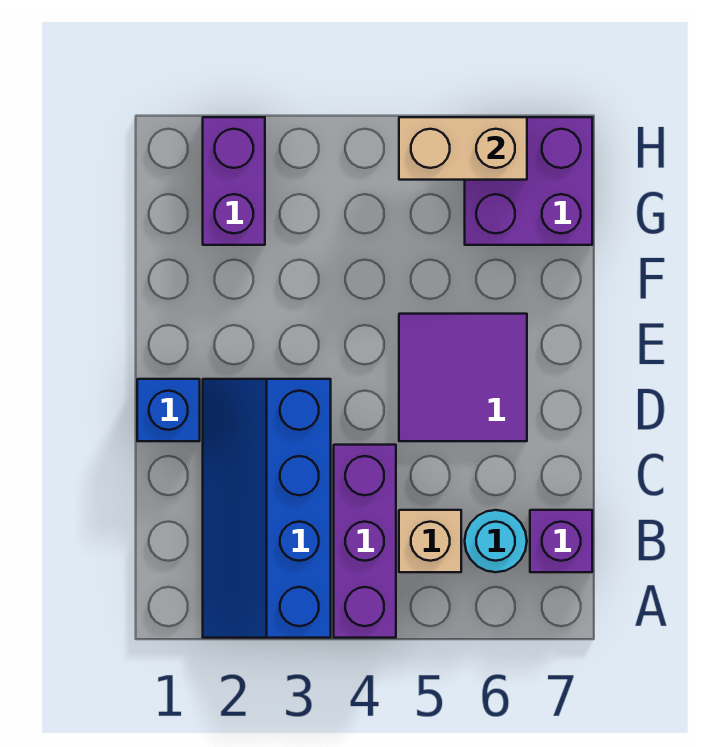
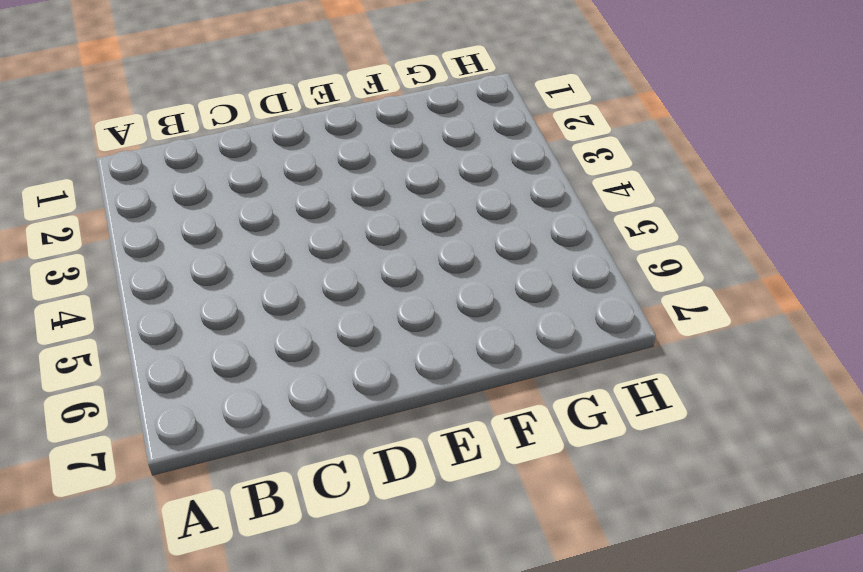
none -> blue slope A2:D3 level 1 top 3
none -> purple brick A4:C4 level 1

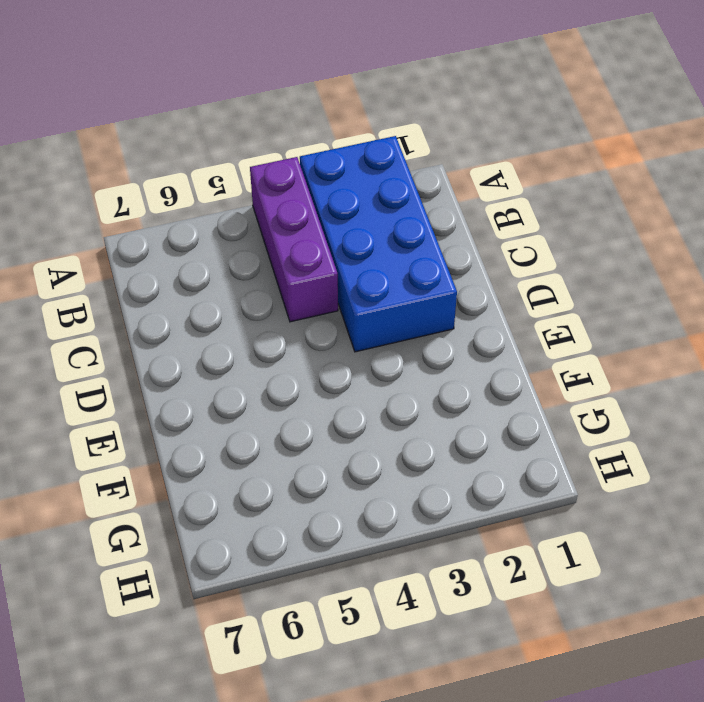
blue brick A2:D3 level 1 -> blue slope A2:D3 level 1 top 3
none -> tan brick B5 level 1
none -> cyan round brick B6 level 1

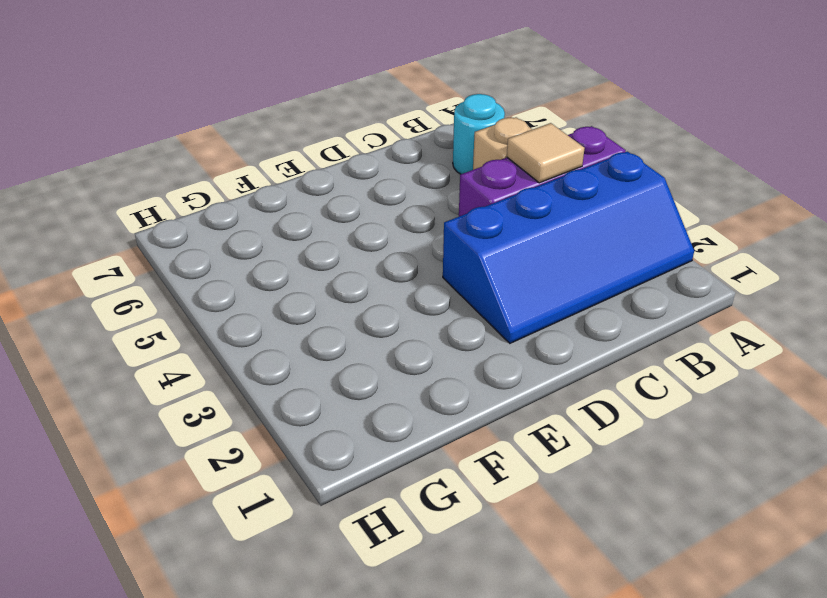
tan tile B4 level 2 -> none
none -> purple brick B7 level 1
none -> blue brick D1 level 1

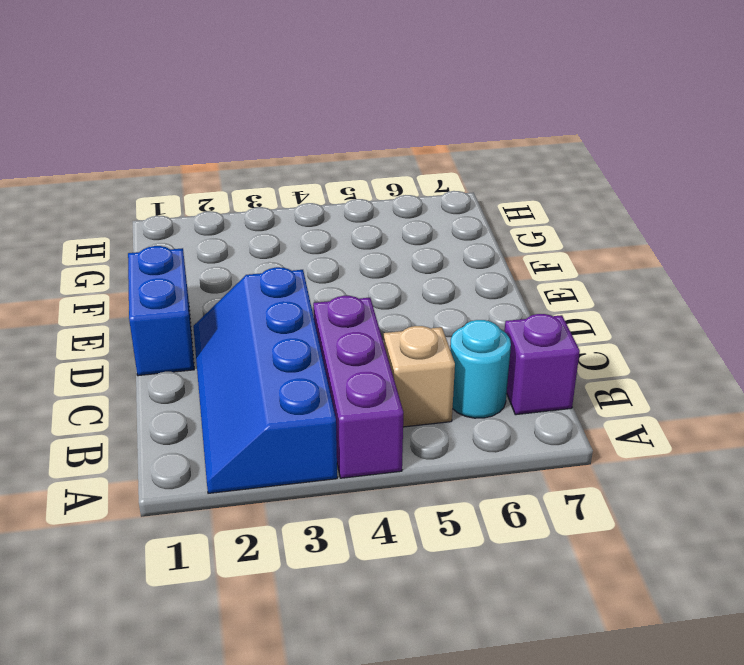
blue brick D1:E1 level 1 -> blue brick D1 level 1
none -> purple tile D5:E6 level 1
none -> purple brick G2:H2 level 1

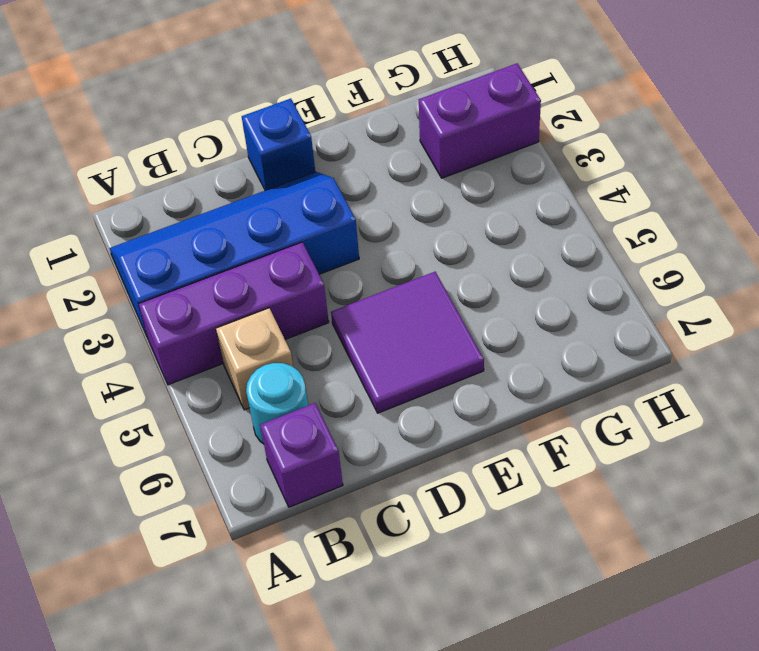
none -> purple brick G6:H7 level 1
none -> tan brick H5:H6 level 2

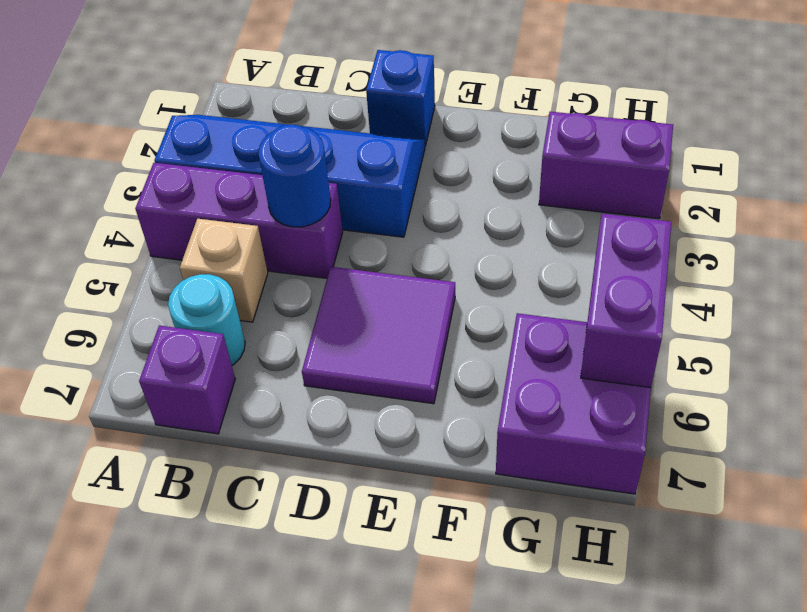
blue round brick C4 level 2 -> none
purple brick H5:H6 level 2 -> tan brick H5:H6 level 2

